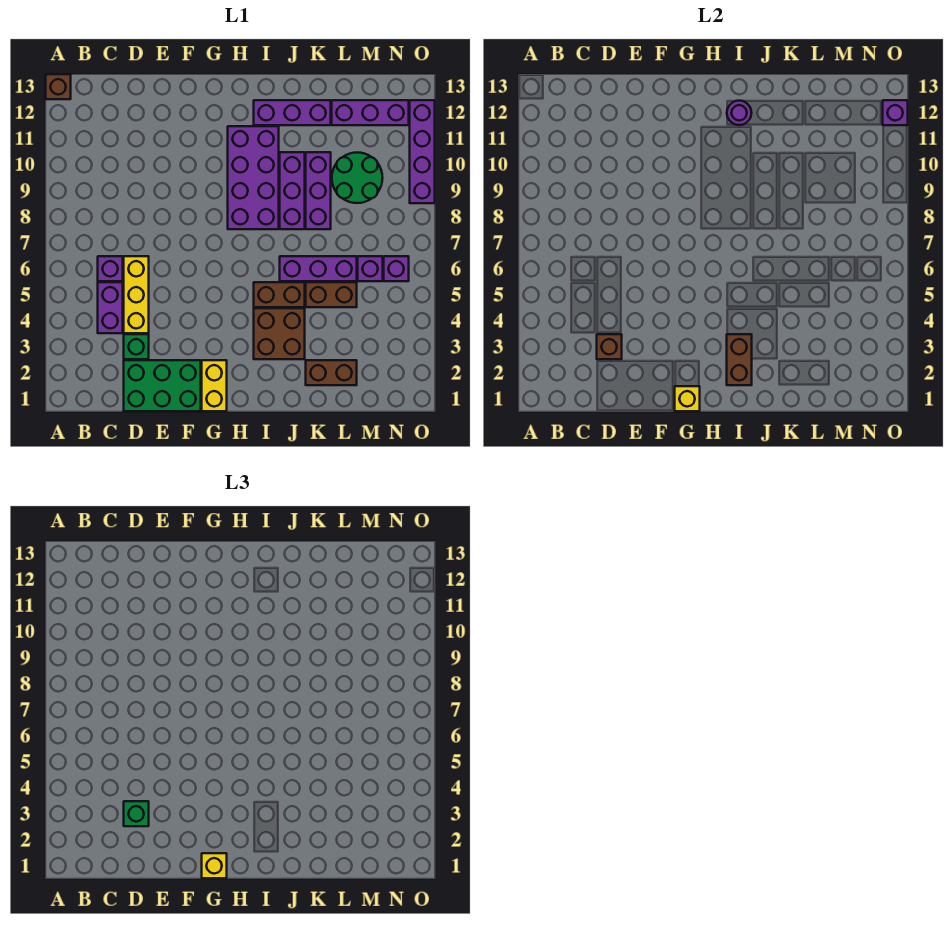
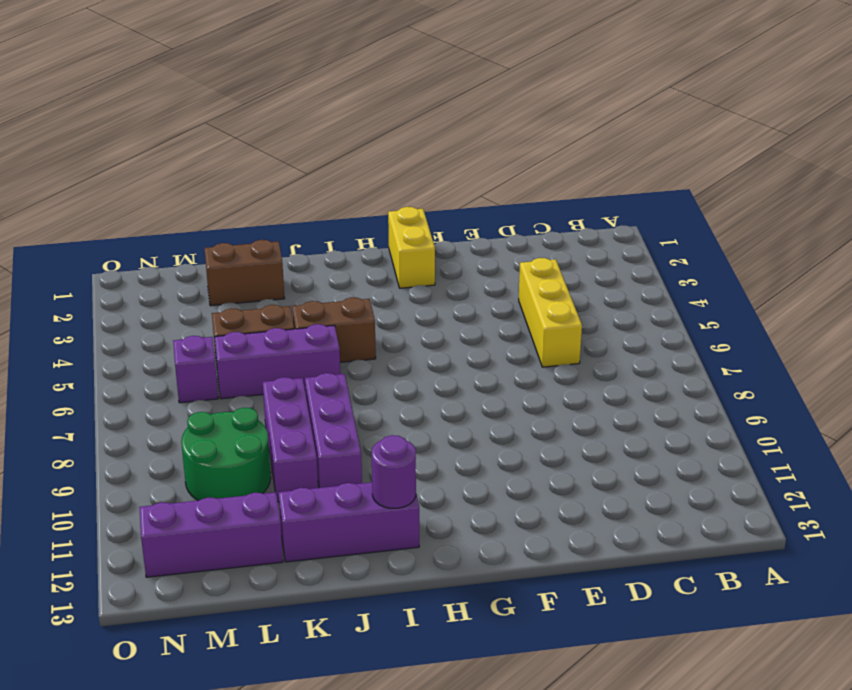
none -> brown brick A13 level 1
none -> purple brick C4:C5 level 1
none -> purple brick C6 level 1

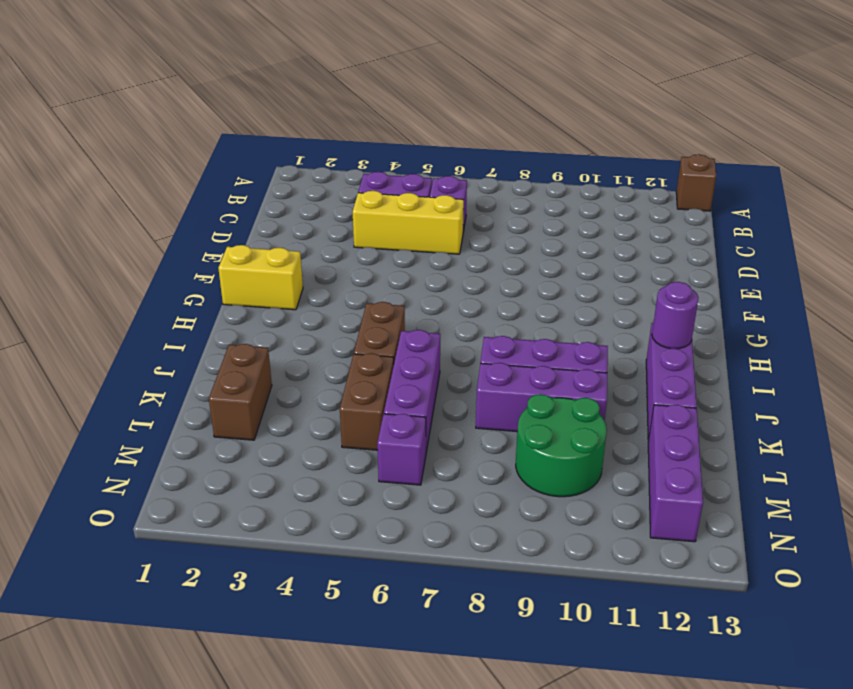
none -> green brick D1:F2 level 1
none -> green brick D3 level 1
none -> purple brick H8:I11 level 1

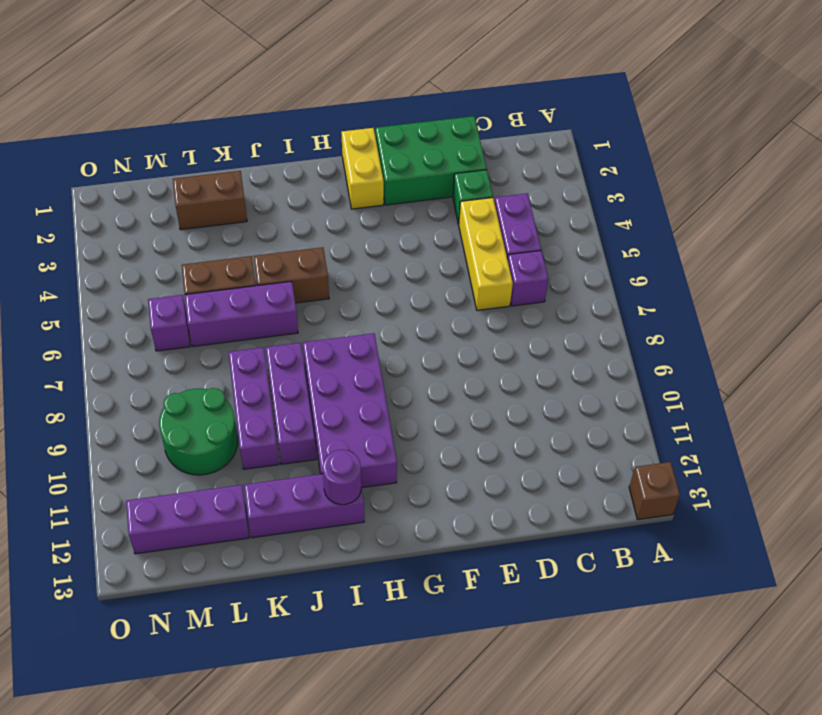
none -> brown brick I3:J4 level 1
none -> purple brick N6 level 1
none -> purple brick O9:O12 level 1

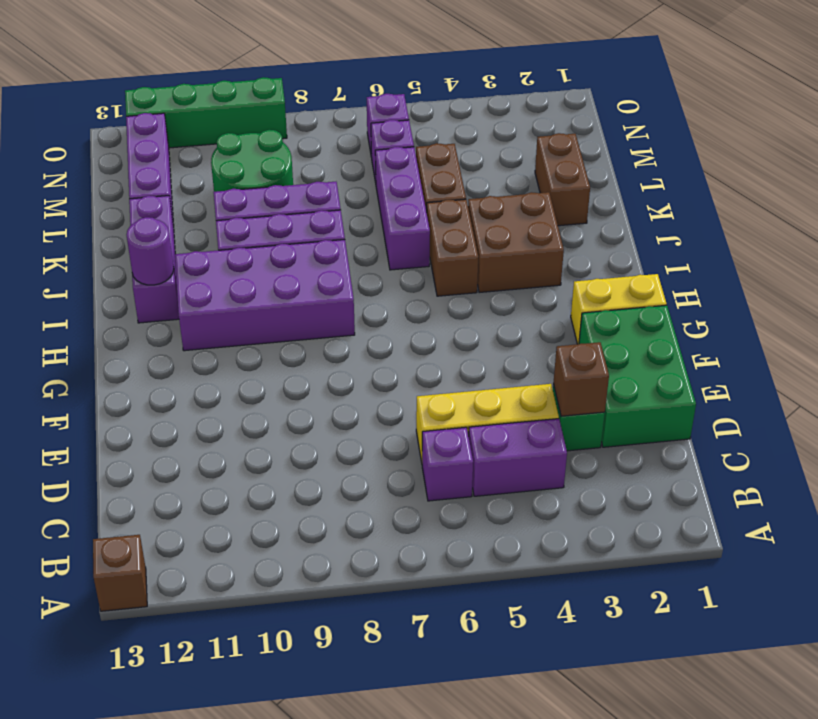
green brick O9:O12 level 1 -> purple brick O9:O12 level 1
none -> yellow brick G1 level 2
none -> brown brick I2:I3 level 2
none -> purple brick O12 level 2

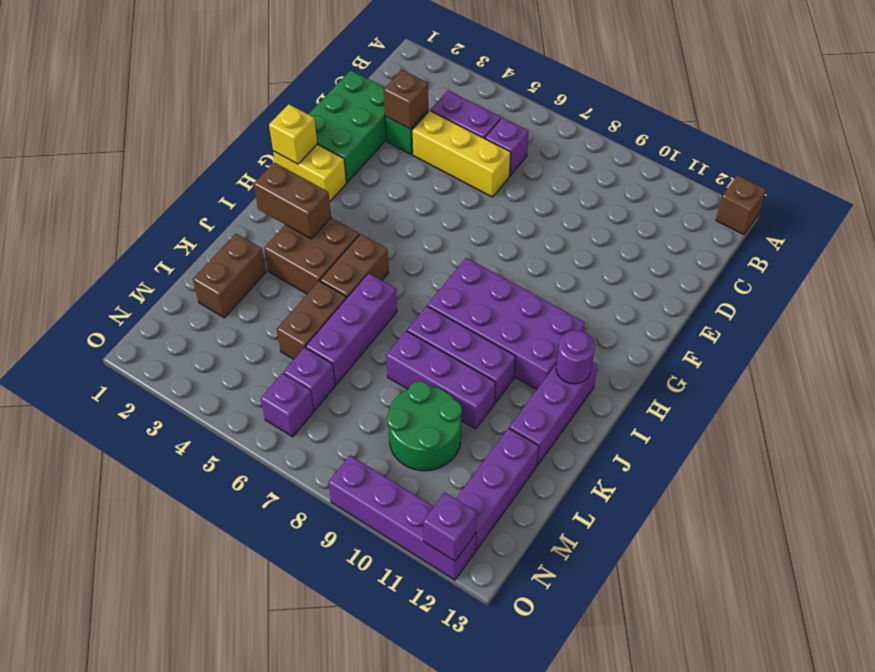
none -> green brick D3 level 3
none -> yellow brick G1 level 3

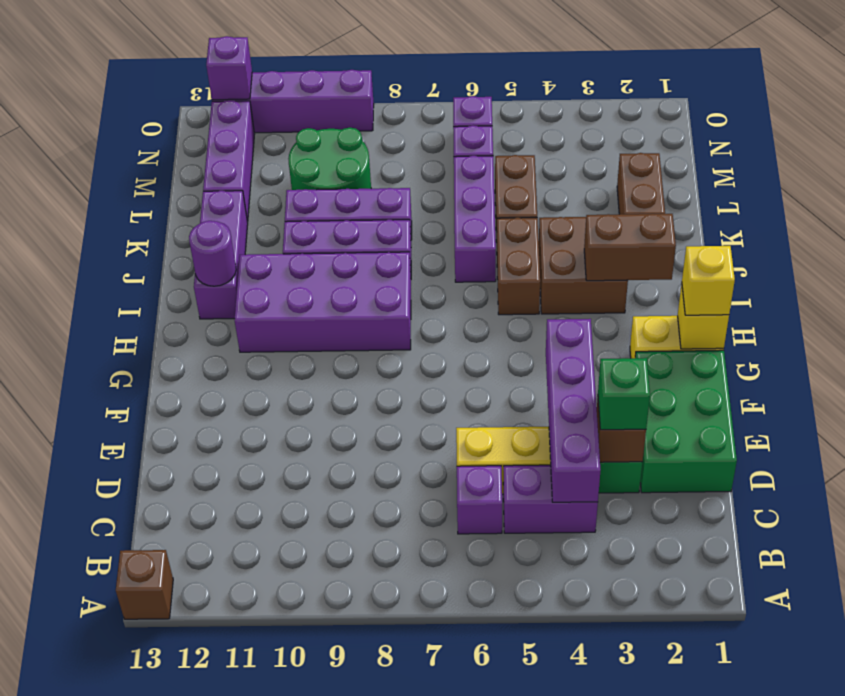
purple brick C4:F4 level 2 -> none

